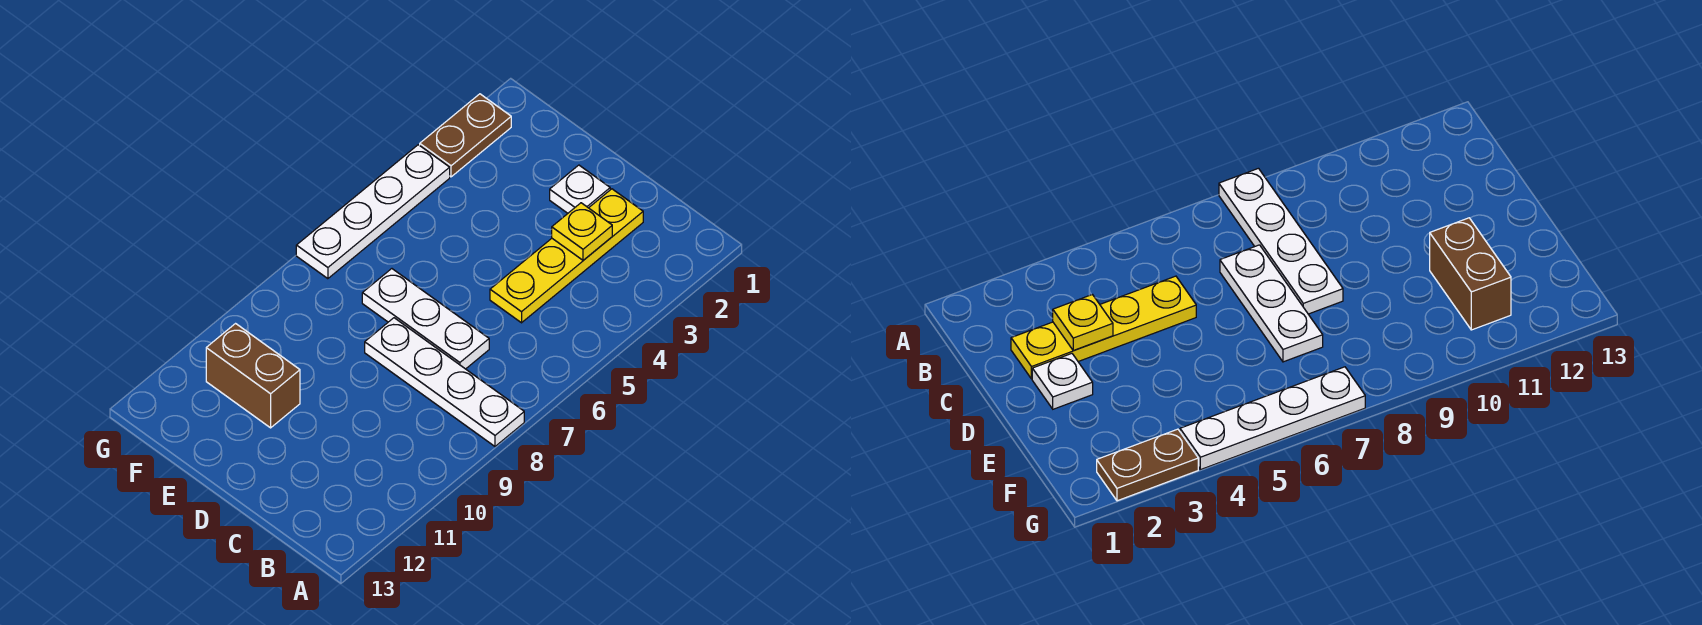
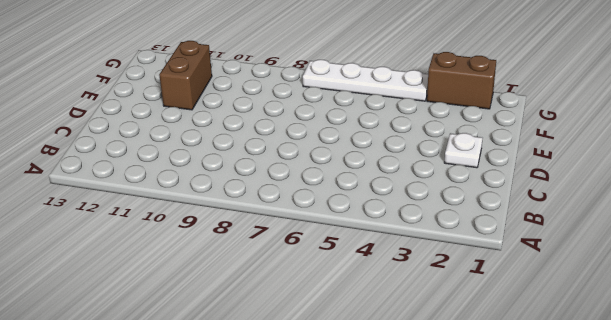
brown brick G2:G3 level 1 -> brown plate G2:G3 level 1
none -> white plate A8:D8 level 1
none -> yellow plate C2:C5 level 1

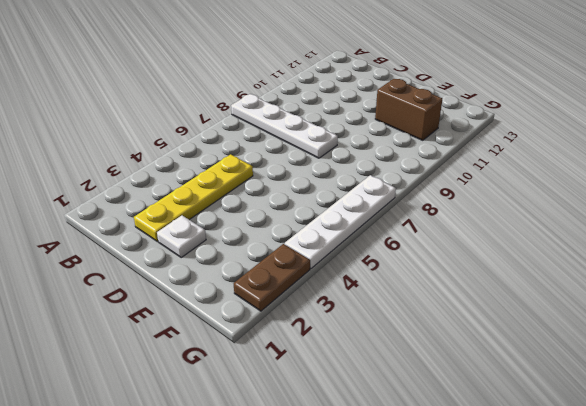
none -> white plate C7:E7 level 1
none -> yellow plate C3 level 2

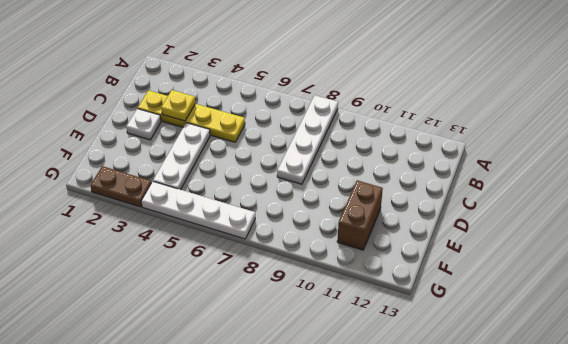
white plate D4:F4 level 1 -> white plate C7:E7 level 1

